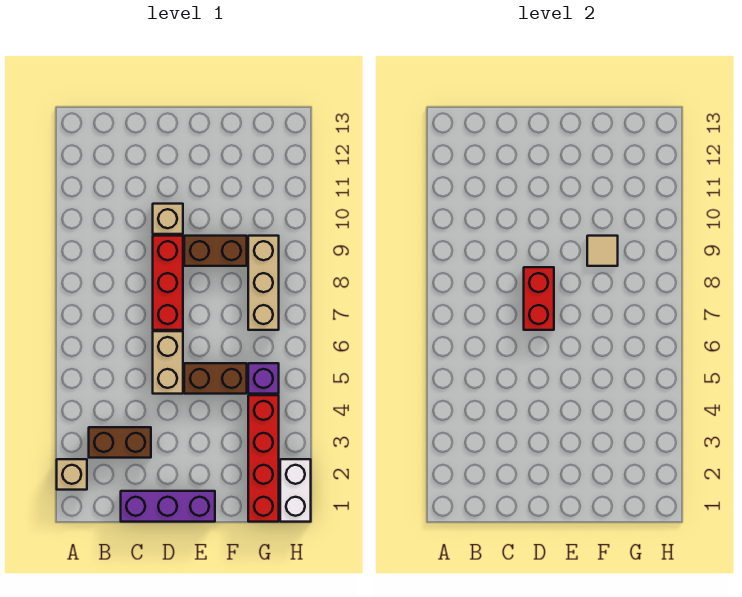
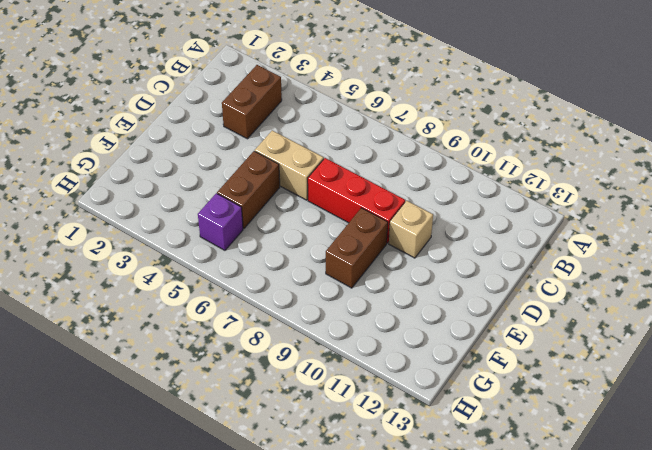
none -> tan brick A2 level 1
none -> purple brick C1:E1 level 1
none -> red brick G1:G4 level 1

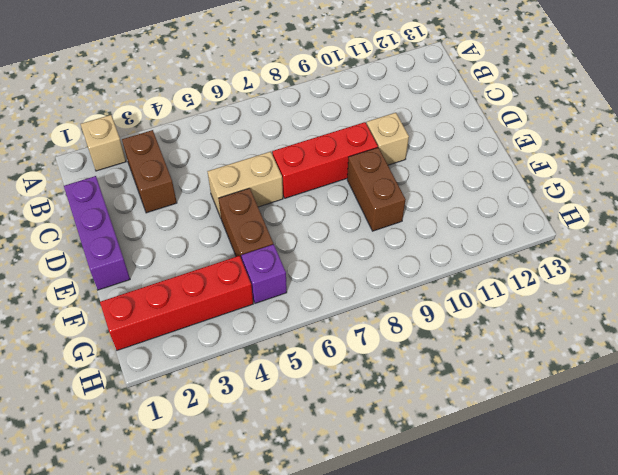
none -> tan brick G7:G9 level 1
none -> white brick H1:H2 level 1
none -> red brick D7:D8 level 2

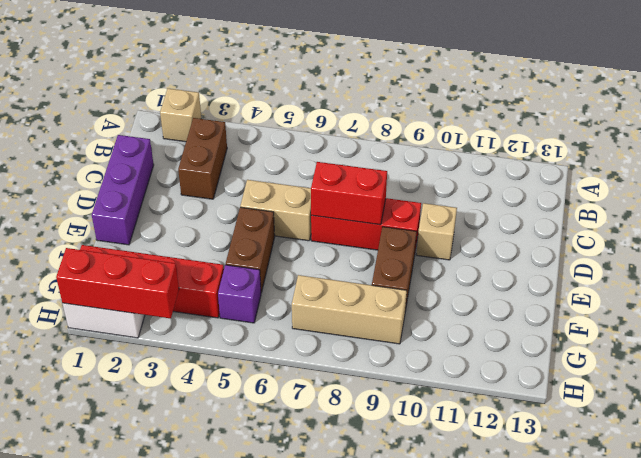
red brick H1:H3 level 2 -> none
none -> tan tile F9 level 2

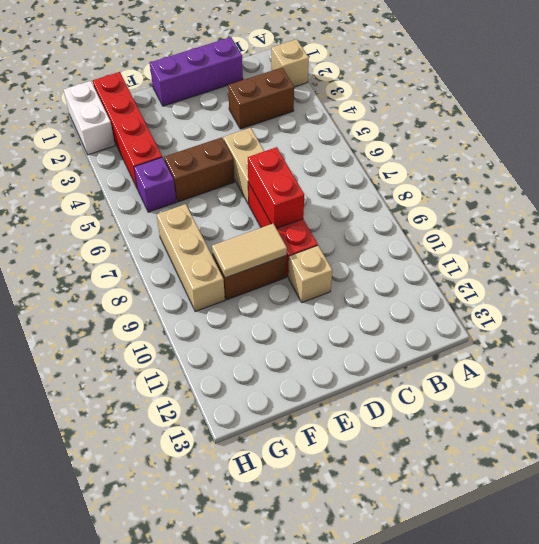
tan tile E9:F9 level 2 -> tan tile F9 level 2

